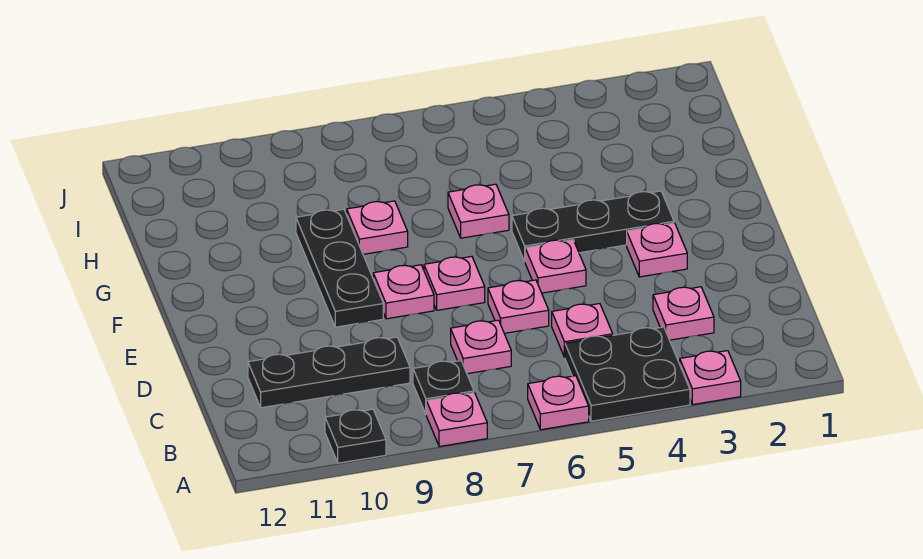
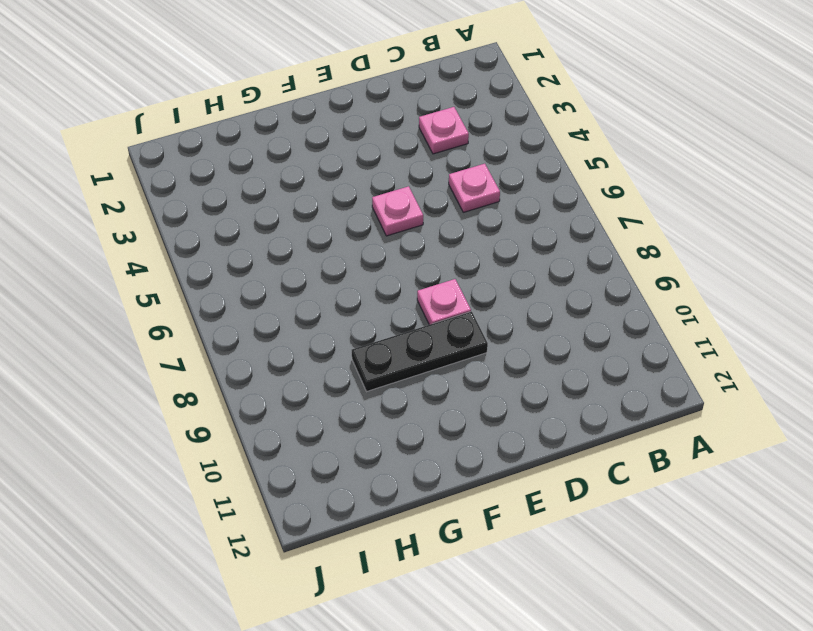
none -> pink plate A3 level 1
none -> black plate A4:B5 level 1
none -> pink plate A6 level 1

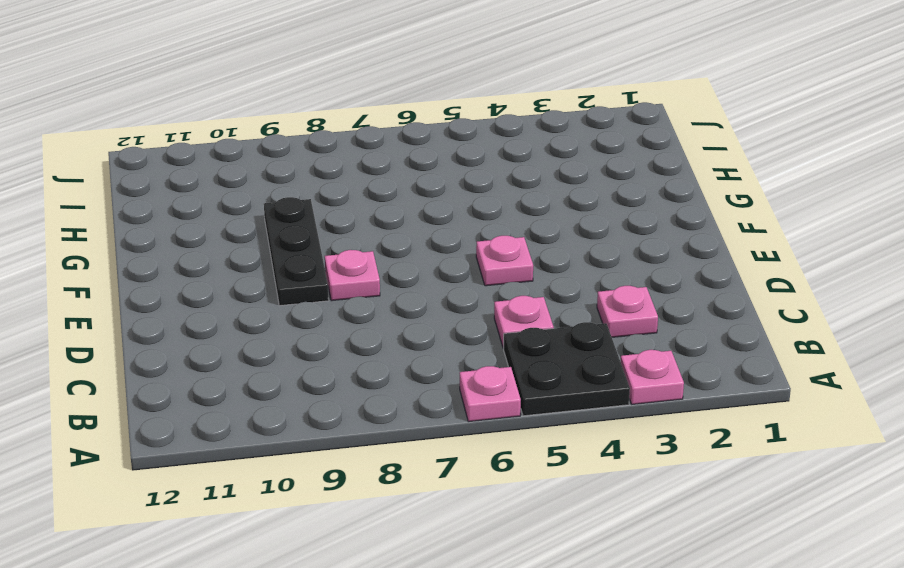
none -> pink plate A8 level 1
none -> black plate A10 level 1
none -> black plate B8 level 1

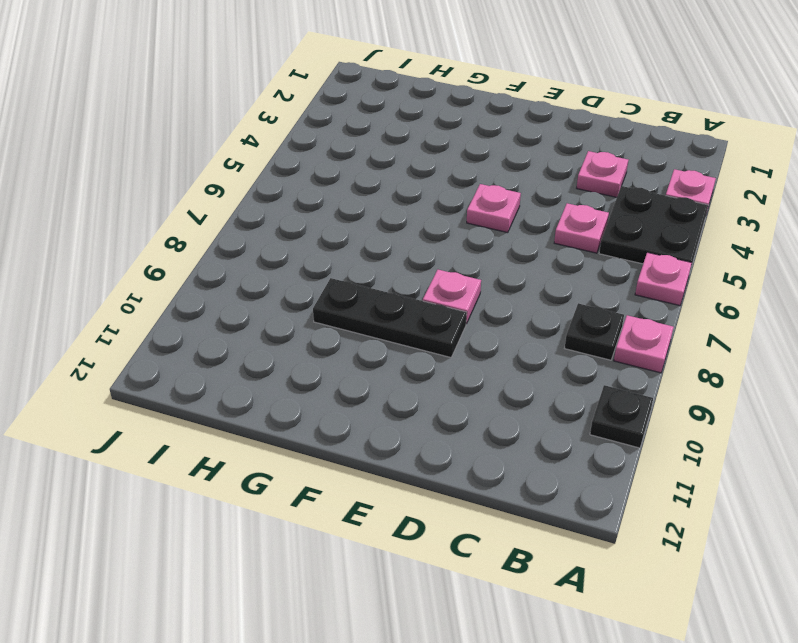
none -> pink plate C7 level 1
none -> black plate C9:C11 level 1
none -> pink plate D6 level 1

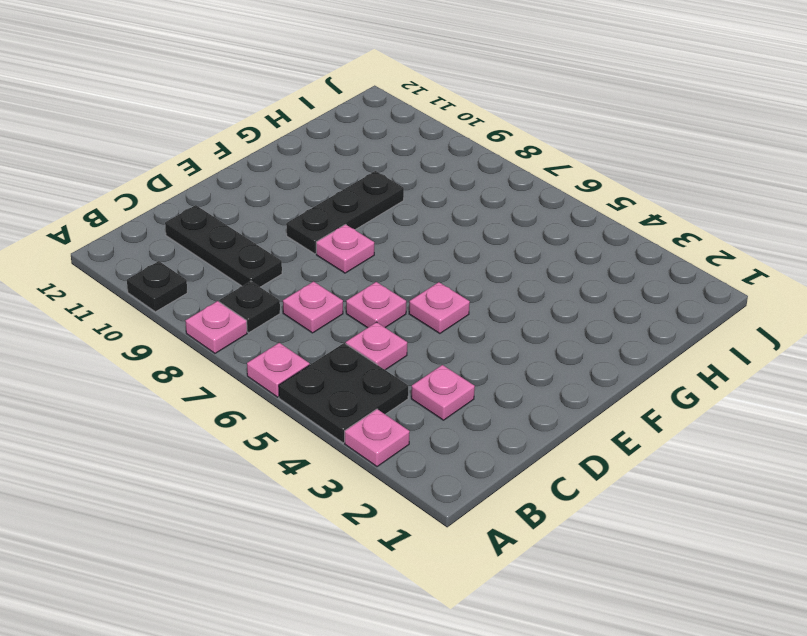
none -> pink plate E3 level 1
none -> pink plate E7 level 1
none -> black plate F3:F5 level 1

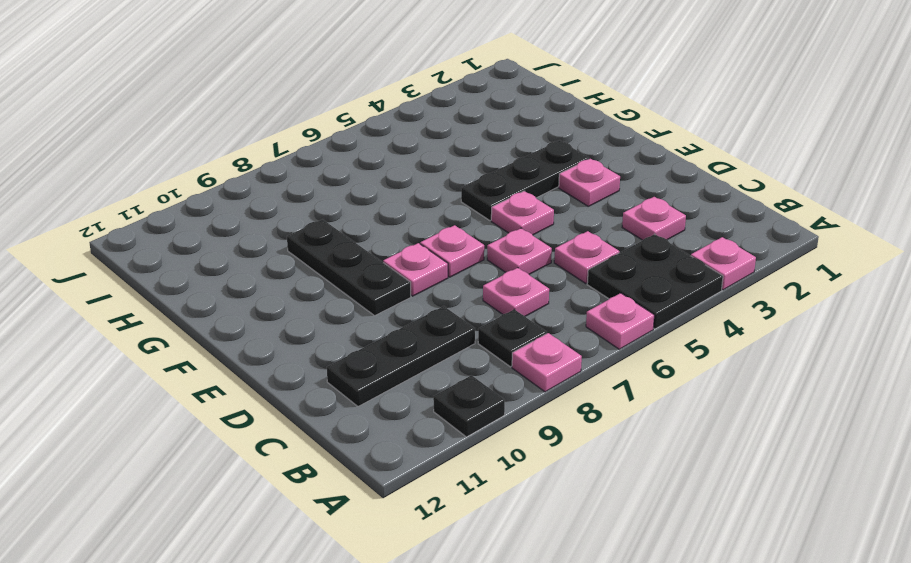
none -> pink plate G6 level 1
none -> pink plate G8 level 1

